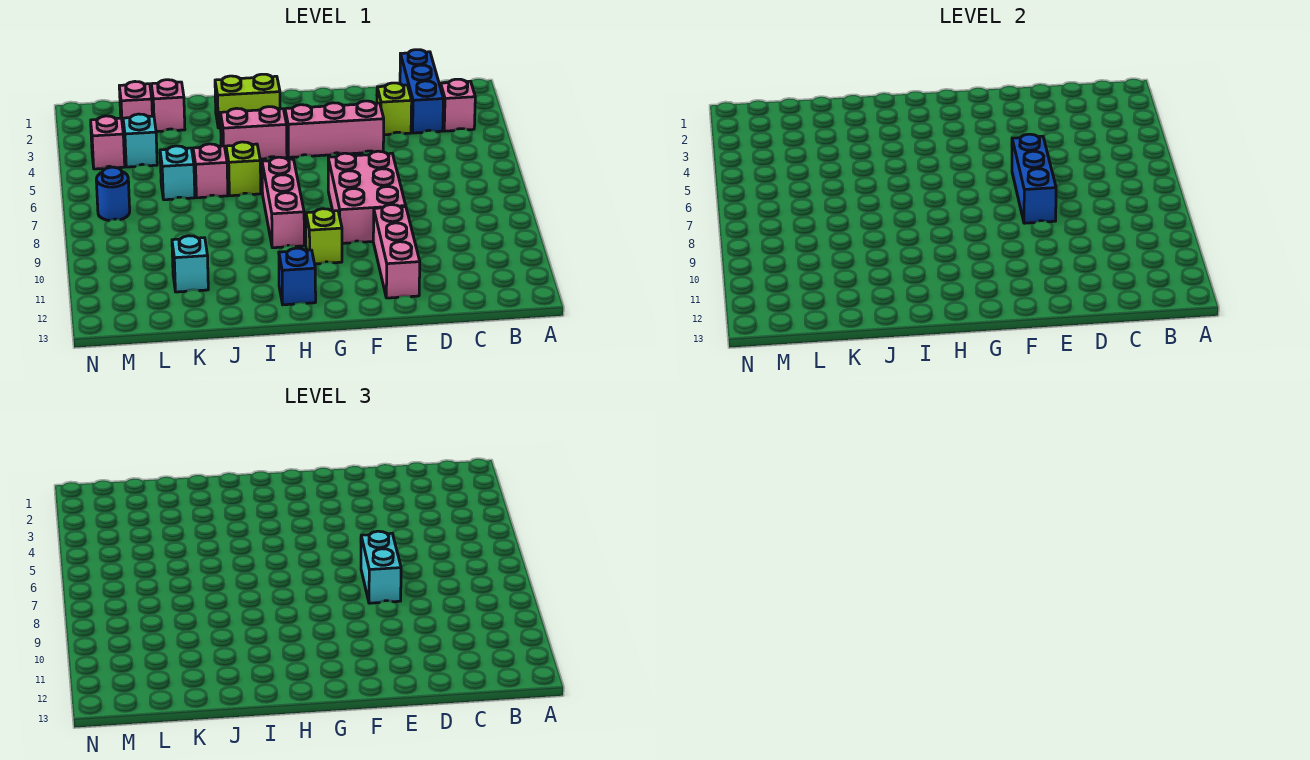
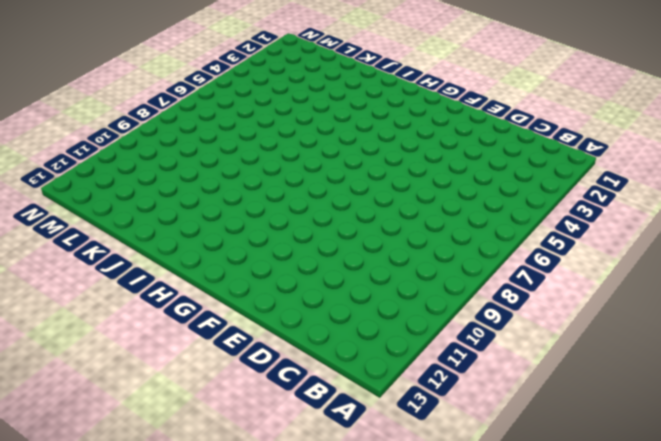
none -> pink brick B3 level 1
none -> blue brick C1:C3 level 1
none -> lime brick D3 level 1

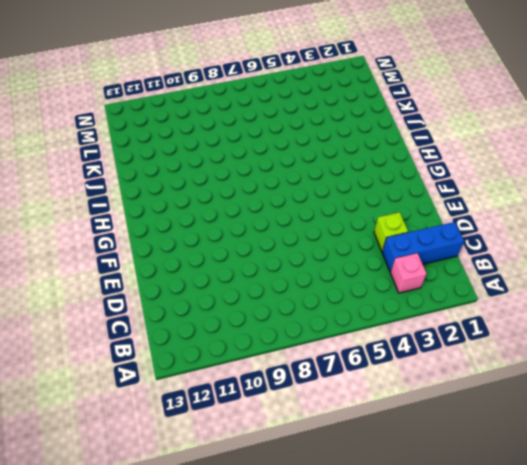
none -> pink brick E4:G4 level 1
none -> pink brick E7:F9 level 1
none -> pink brick E10:E12 level 1

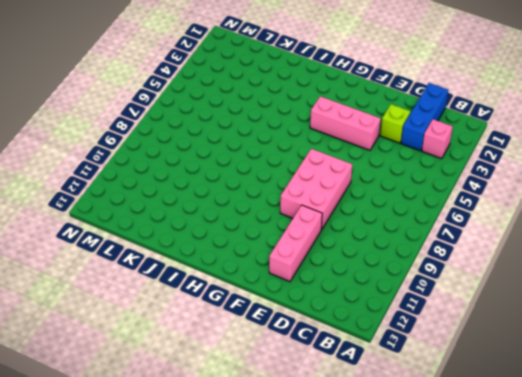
none -> lime brick G10 level 1
none -> lime brick H2:I2 level 1
none -> pink brick H4:I4 level 1

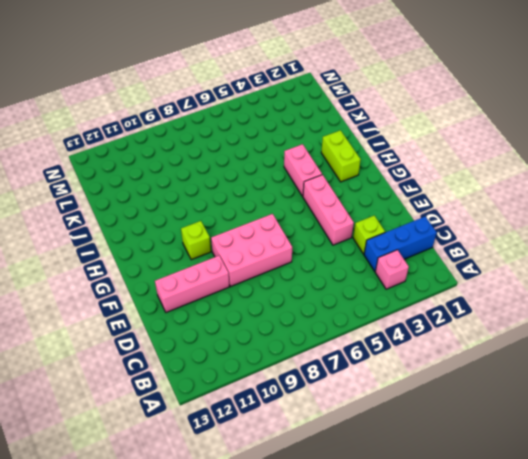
none -> pink brick H7:H9 level 1
none -> blue brick H12 level 1
none -> lime brick I6 level 1

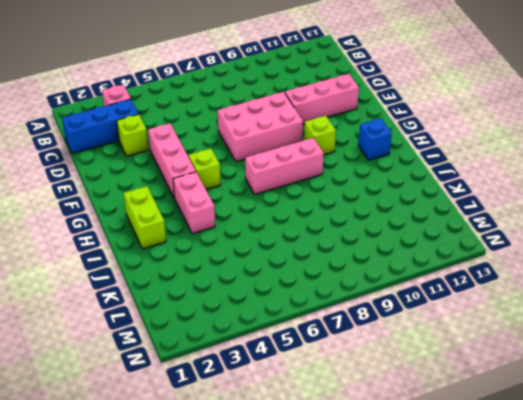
lime brick G5 level 1 -> lime brick I6 level 1
none -> pink brick J6 level 1
none -> pink brick K2 level 1
none -> cyan brick K6 level 1

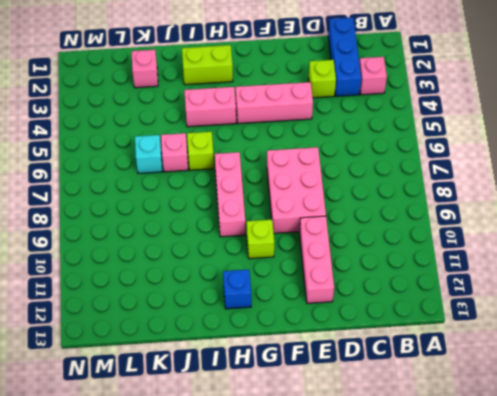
none -> cyan brick K11 level 1
none -> pink brick L2 level 1
none -> cyan brick L4 level 1

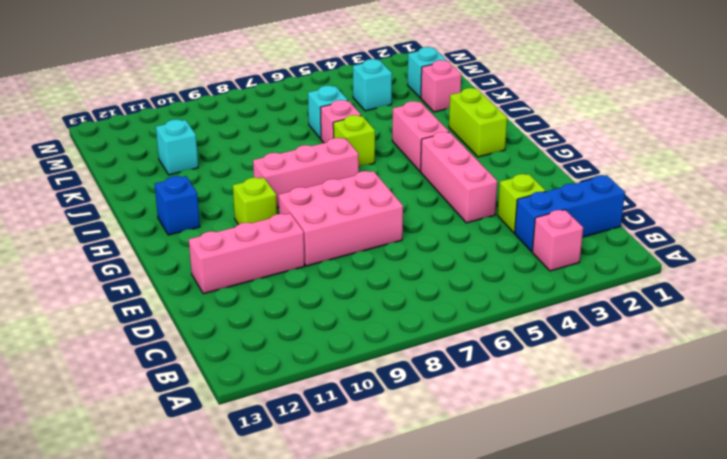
cyan brick L2 level 1 -> pink brick L2 level 1
none -> pink brick M4 level 1
none -> blue round brick M7 level 1
none -> blue brick E6:E8 level 2

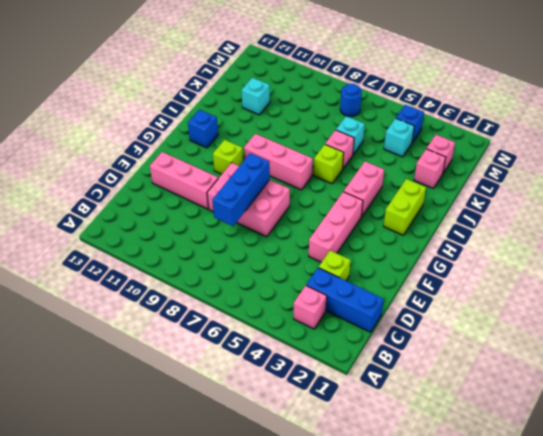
blue brick D8:F8 level 2 -> blue brick E6:E8 level 2
blue brick M4 level 1 -> pink brick M4 level 1
none -> cyan brick E7:E8 level 3

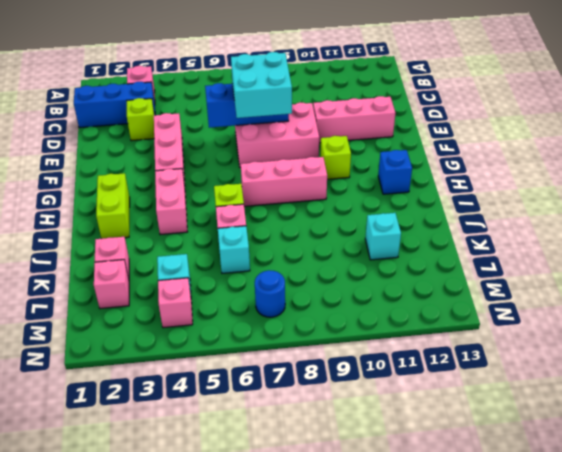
cyan brick E7:F8 level 3 -> cyan brick E7:E8 level 3

